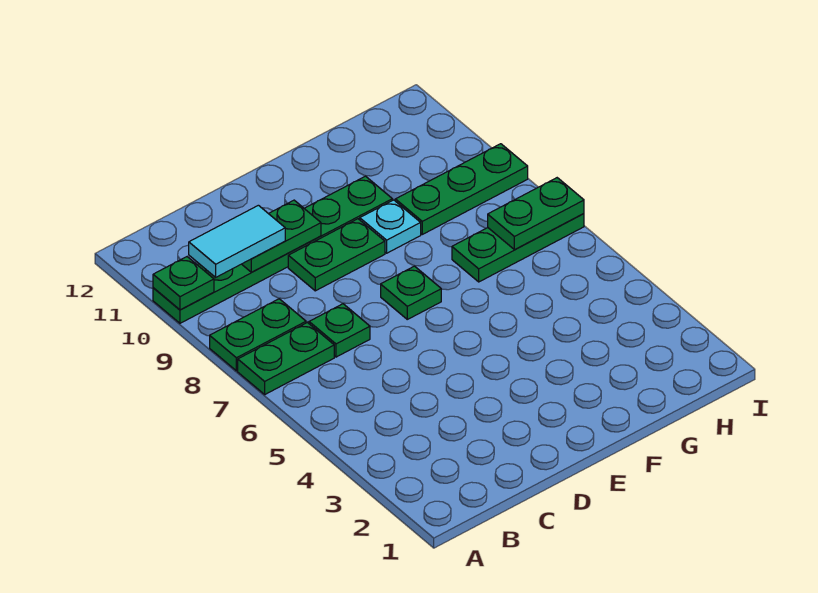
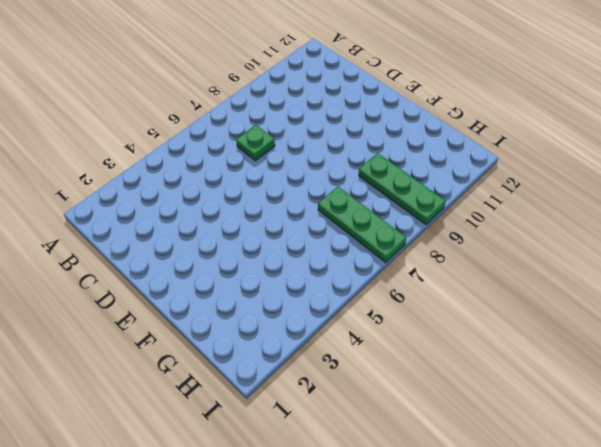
none -> green plate A7:B7 level 1
none -> green plate A8:B8 level 1
none -> green plate A10:F10 level 1

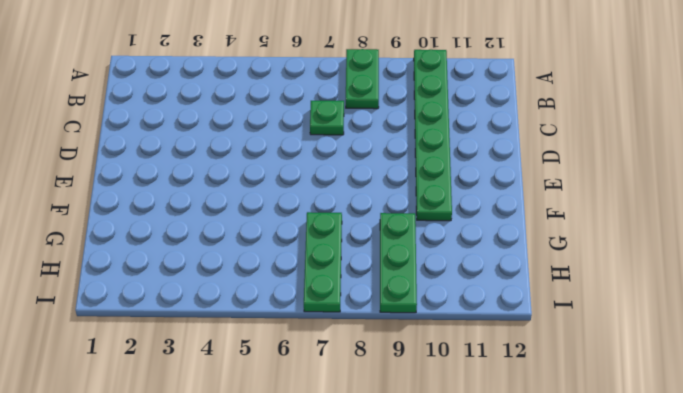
none -> green plate A7:B7 level 1
none -> green plate D9:E9 level 1
none -> green plate E7 level 1

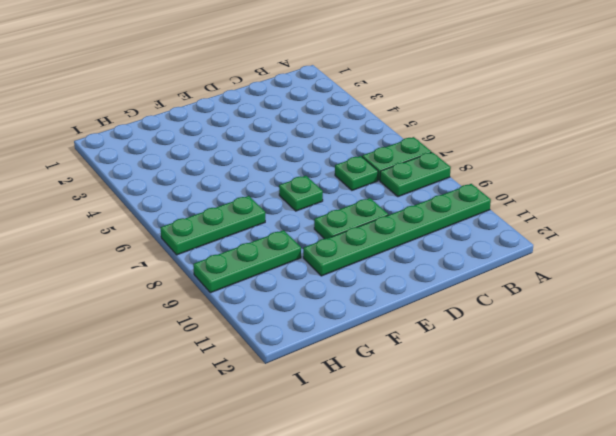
none -> cyan plate F9 level 1
none -> green plate A10 level 2
none -> green plate C10:D10 level 2

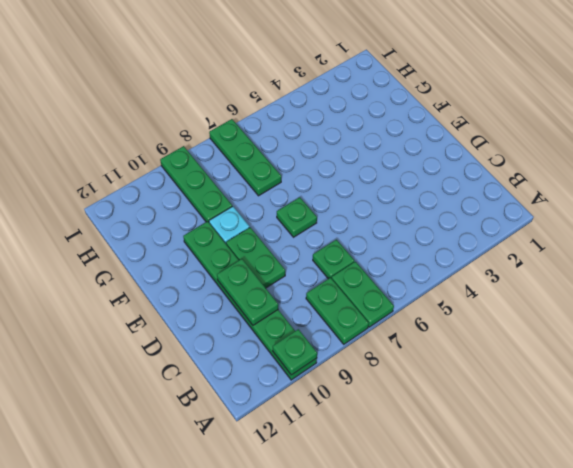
none -> green plate H7:I7 level 2
none -> cyan tile B10:C10 level 3

